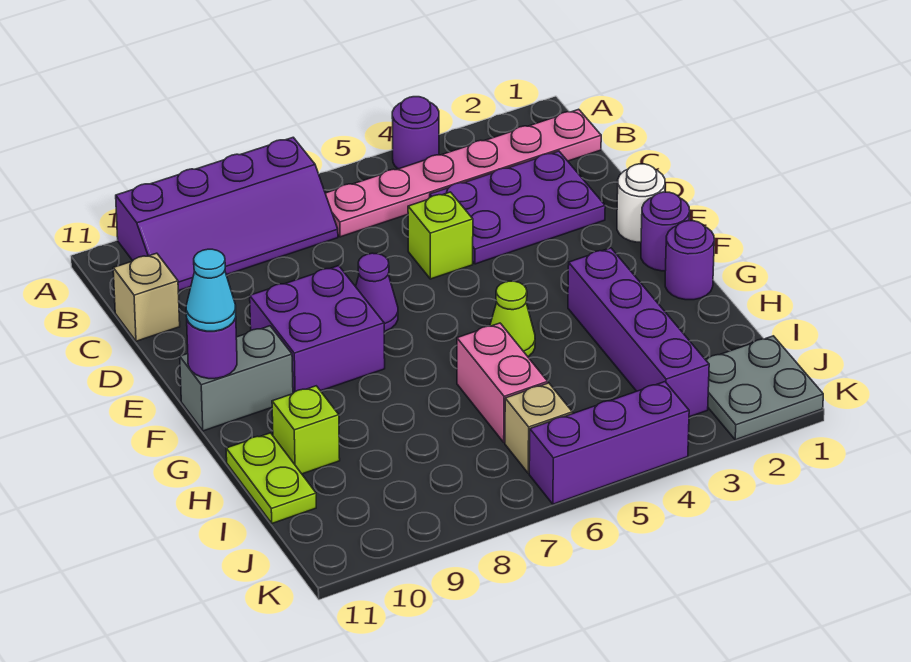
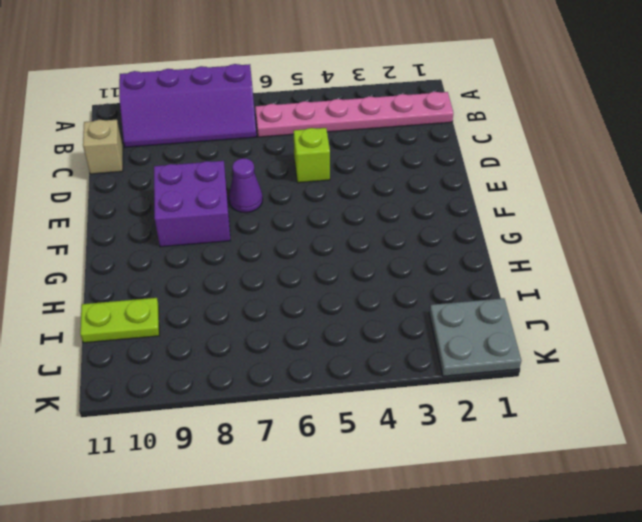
lime plate I10:I11 level 1 -> lime plate H11:I11 level 1
none -> purple round brick A4 level 1
none -> purple plate C2:D4 level 1
none -> white round brick E1 level 1

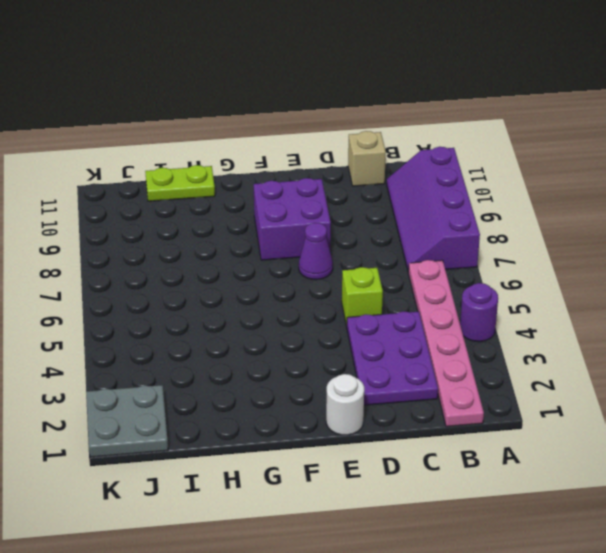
none -> purple round brick F1 level 1
none -> grey brick F10:F11 level 1
none -> purple round brick G1 level 1

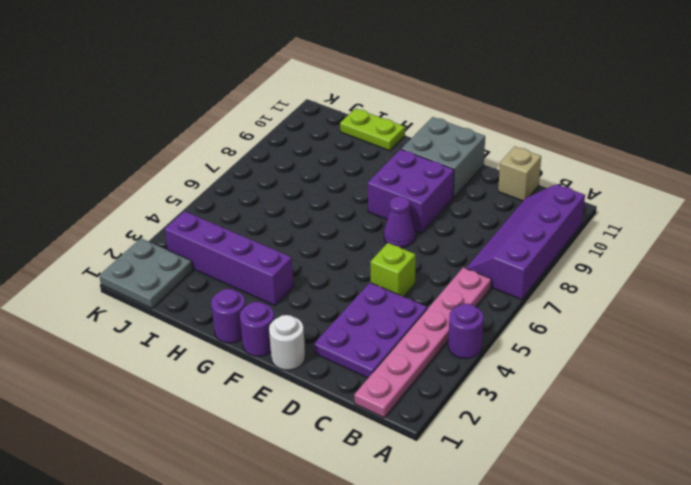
grey brick E10:F11 level 1 -> grey brick F10:F11 level 1
none -> lime cone G5 level 1
none -> pink brick H6:I6 level 1
none -> lime brick H10 level 1

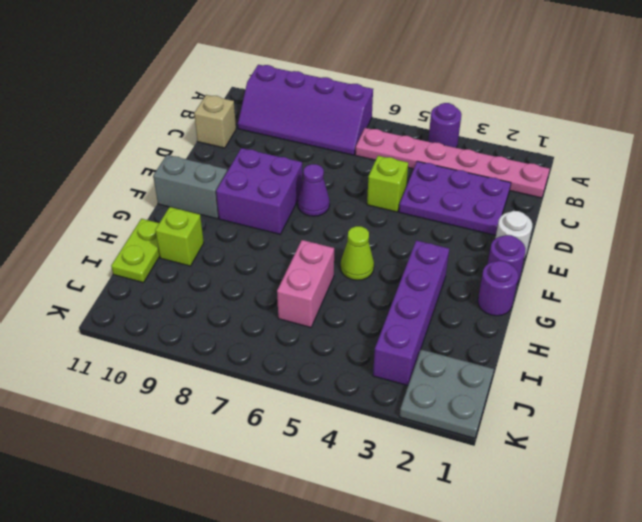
none -> tan brick J6 level 1
none -> purple brick K4:K6 level 1
none -> purple round brick F11 level 2

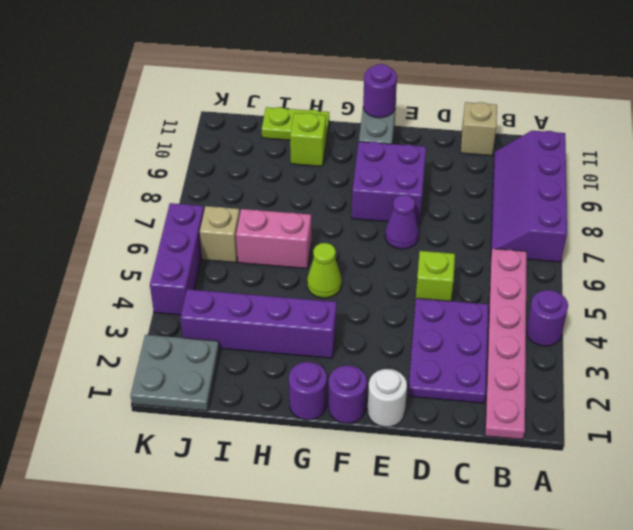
none -> cyan cone F11 level 3

